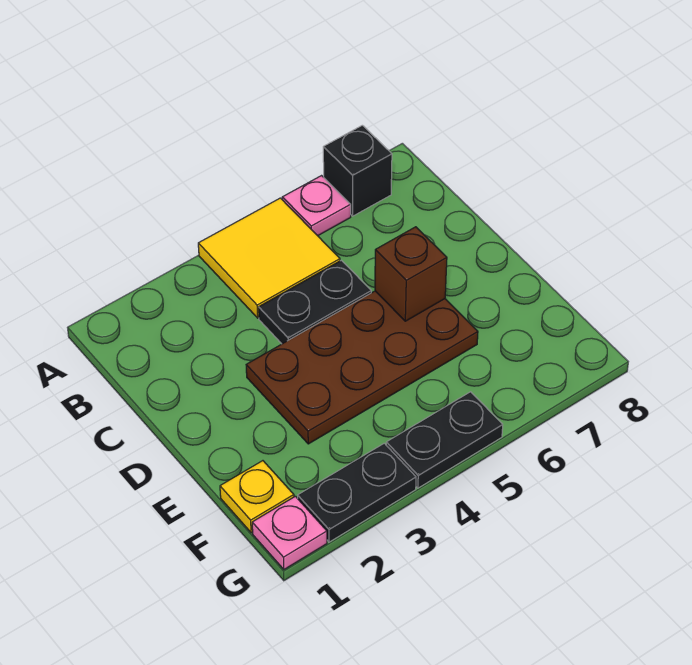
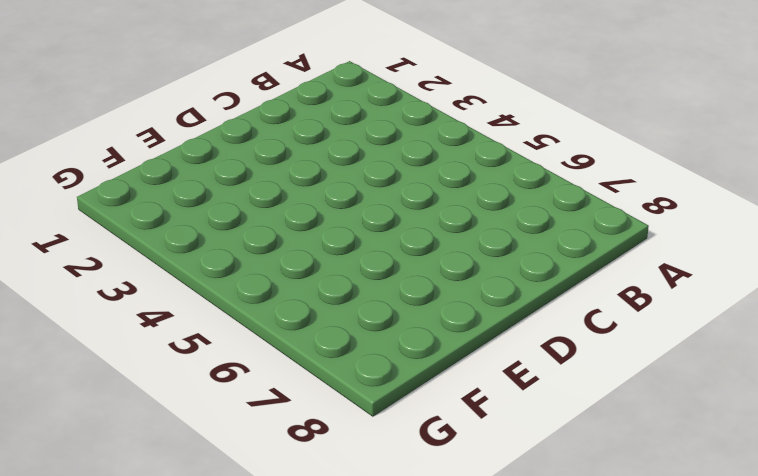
none -> yellow tile A4:B5 level 1
none -> pink plate A6 level 1

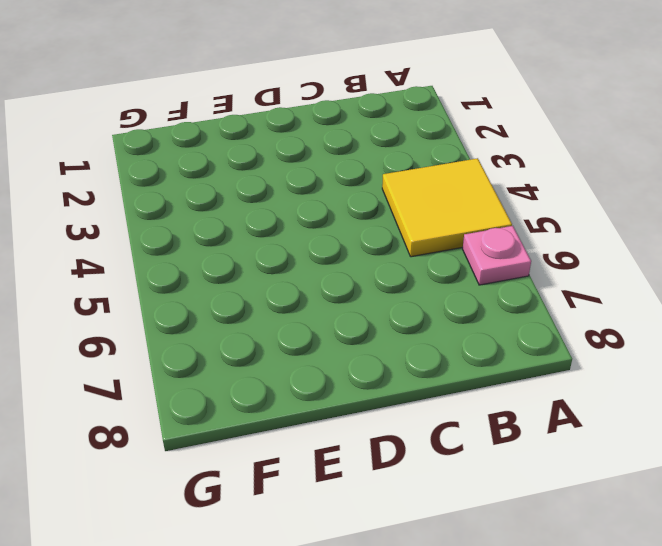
none -> black brick A7 level 1
none -> black plate C4:C5 level 1

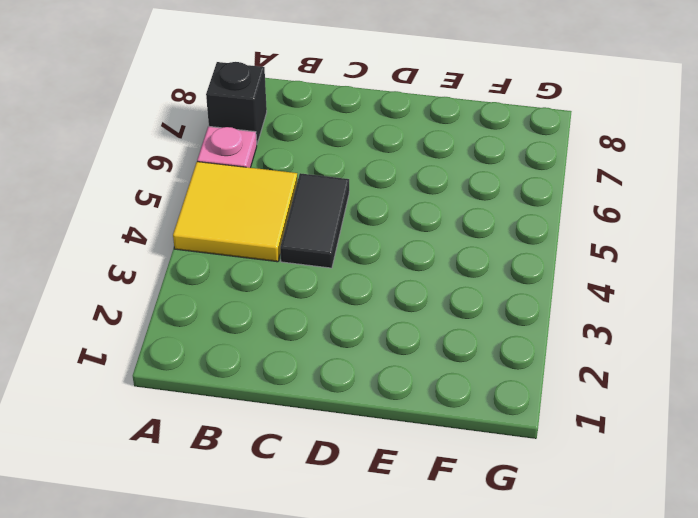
black tile C4:C5 level 1 -> black plate C4:C5 level 1
none -> brown plate D3:E6 level 1
none -> yellow plate F1 level 1

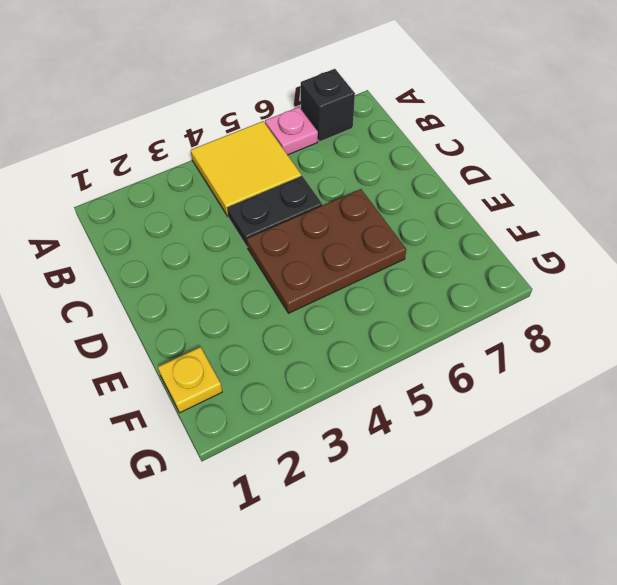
brown plate D4:E6 level 1 -> brown plate D3:E6 level 1
none -> pink plate G1 level 1
none -> black plate G2:G3 level 1

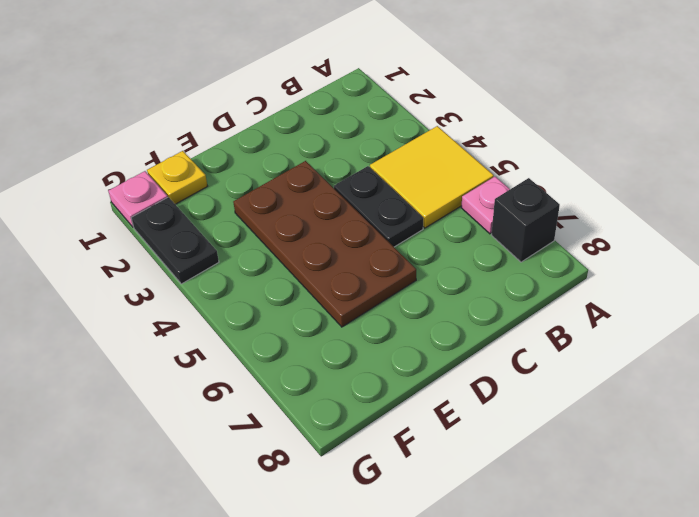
none -> black plate G4:G5 level 1
none -> brown brick D6 level 2

